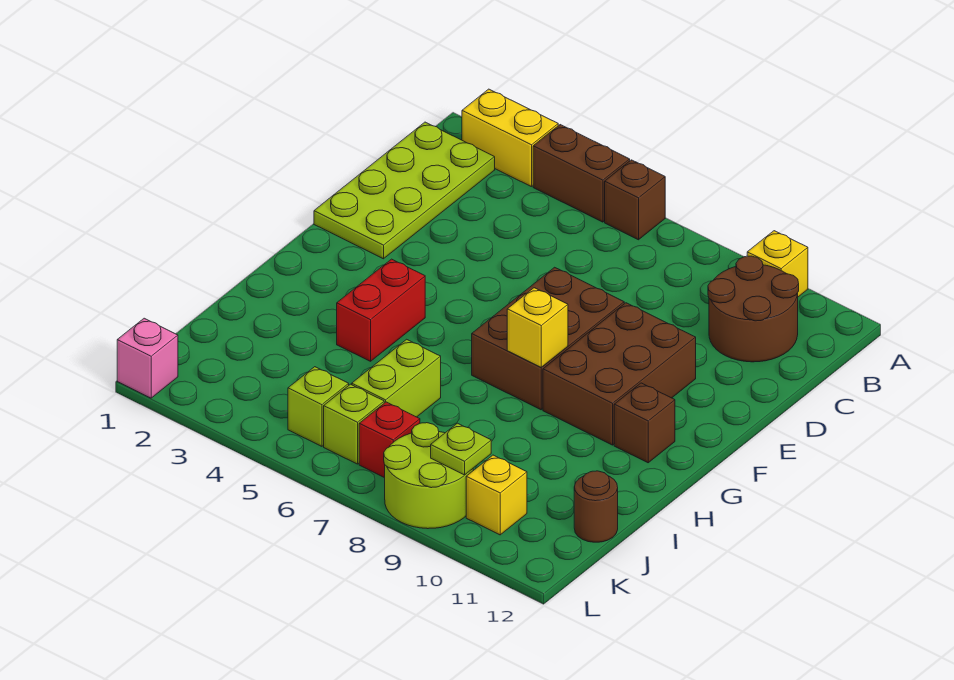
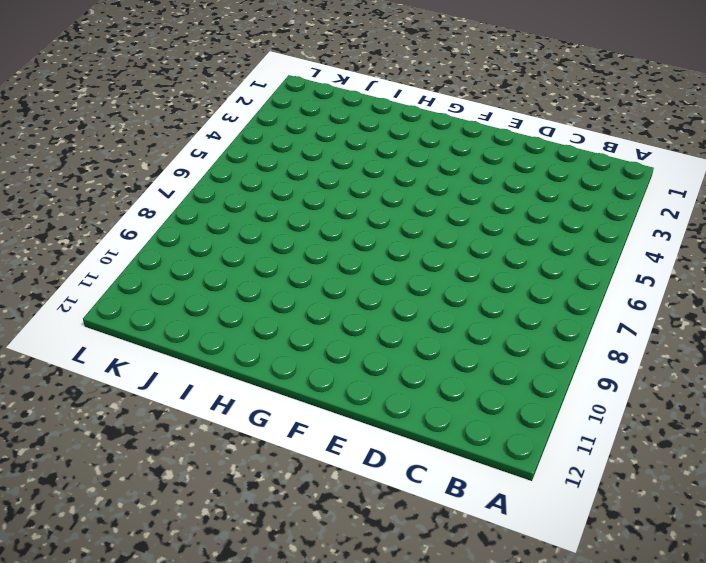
none -> yellow brick A2:A3 level 1
none -> brown brick A4:A5 level 1
none -> brown brick A6 level 1

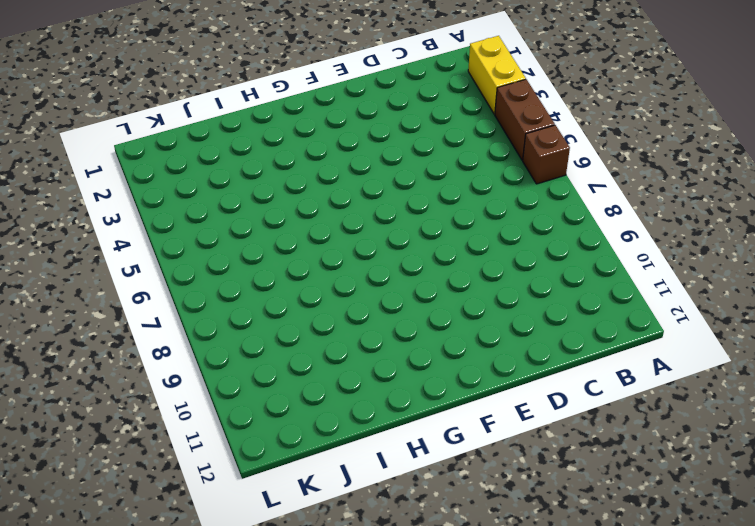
none -> yellow brick A10 level 1
none -> lime plate B1:E2 level 1
none -> brown round brick B10:C11 level 1

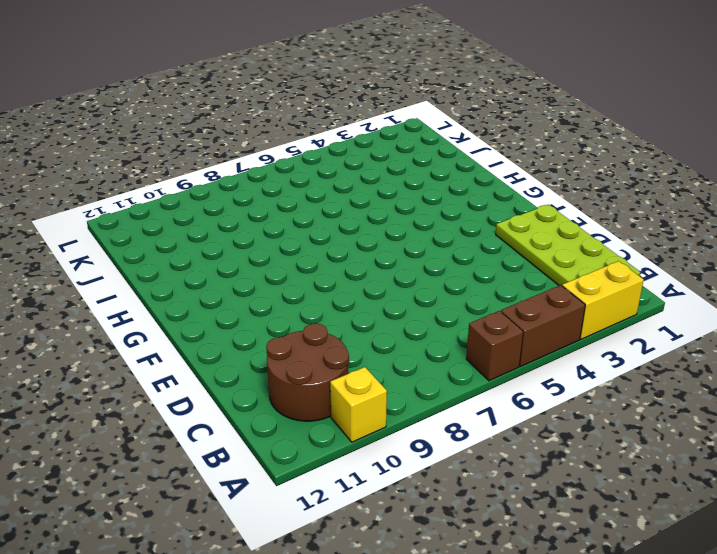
none -> brown brick E7:G8 level 1
none -> brown brick E9:G10 level 1
none -> red brick G4:H4 level 1

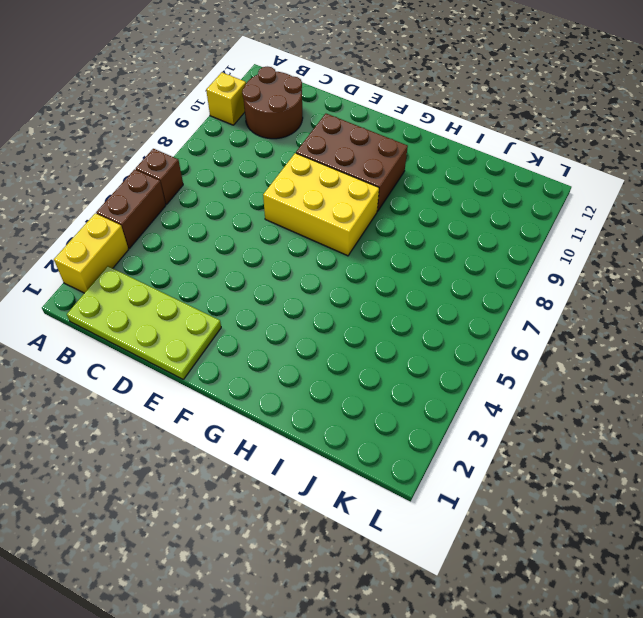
yellow brick E7:G8 level 1 -> brown brick E7:G8 level 1
none -> red brick G4:H4 level 1
none -> brown brick G11 level 1
none -> lime brick I6:J6 level 1

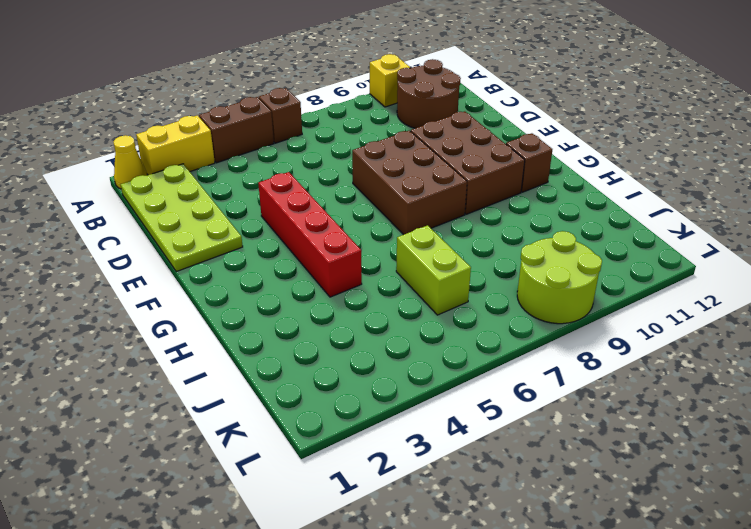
yellow cone A1 level 1 -> none
red brick E4:H4 level 1 -> red brick G4:H4 level 1
none -> brown round brick J12 level 1
none -> lime brick K5 level 1
none -> lime brick K6 level 1

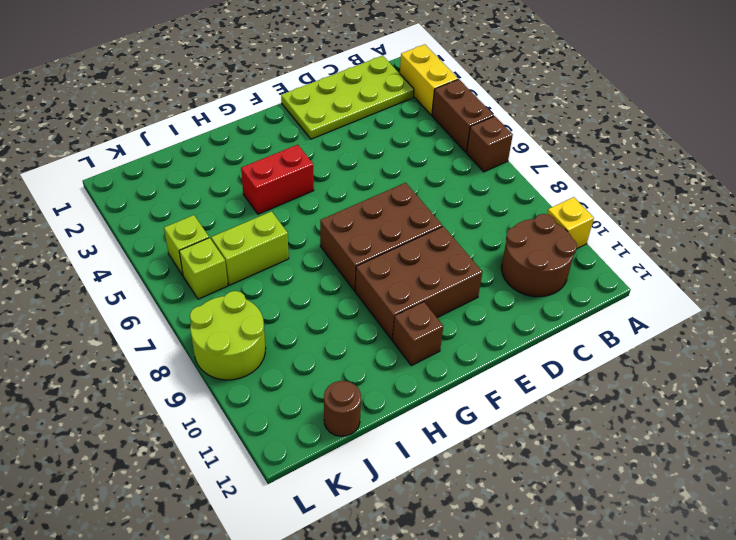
none -> red brick K7 level 1
none -> yellow brick K10 level 1
none -> pink brick L1 level 1

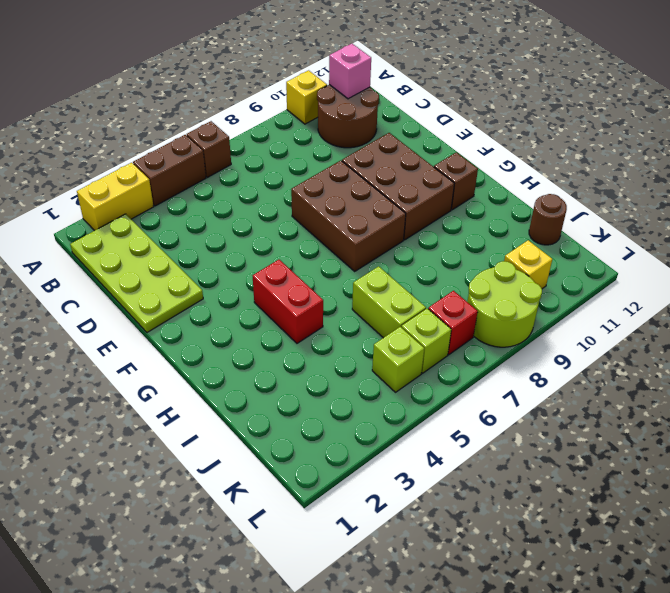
pink brick B11 level 2 -> pink brick L1 level 1
none -> yellow brick G8 level 2
none -> lime plate K9 level 2

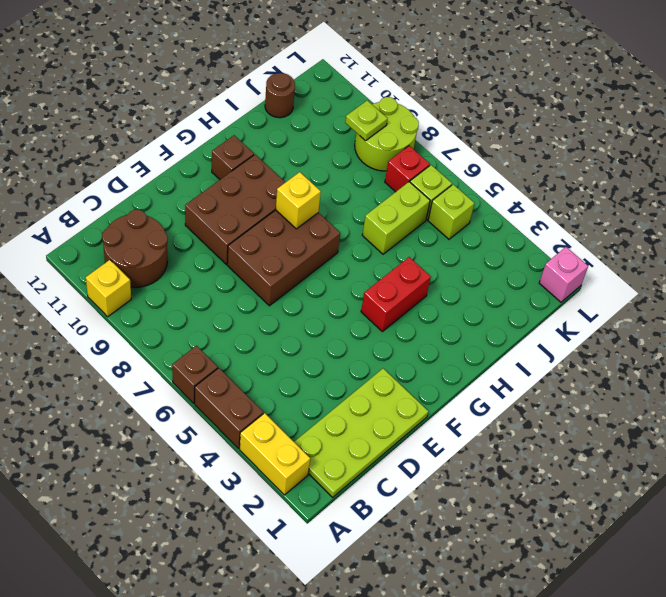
none -> yellow brick K10 level 1

